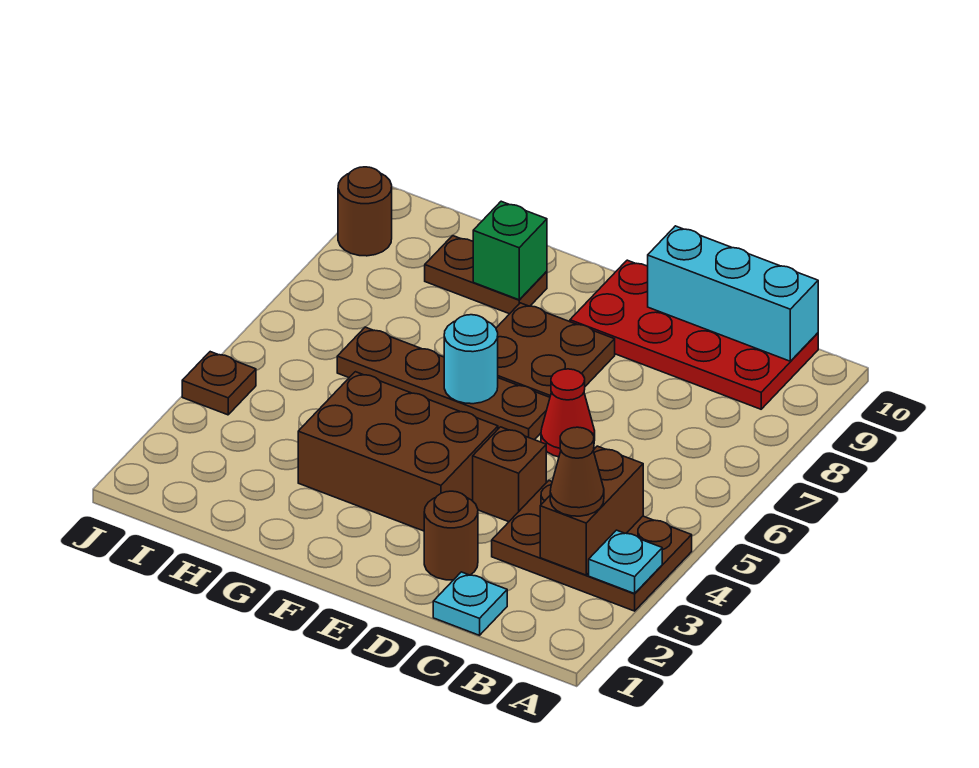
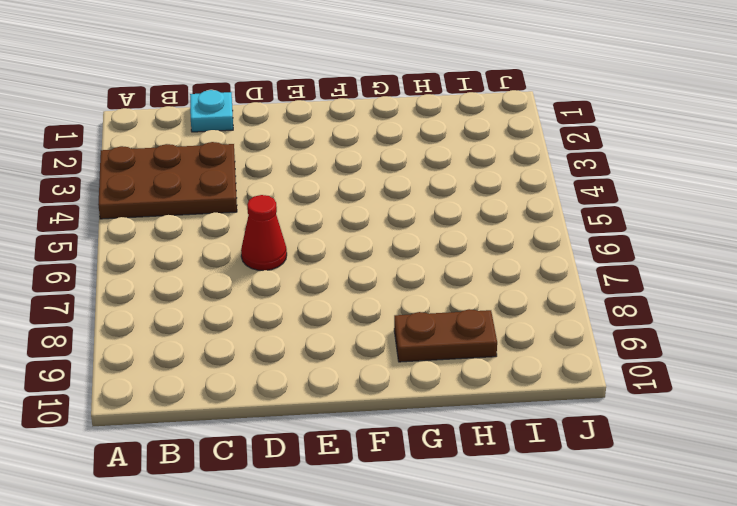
none -> red plate B9:E10 level 1
none -> brown round brick D2 level 1
none -> brown brick D4 level 1

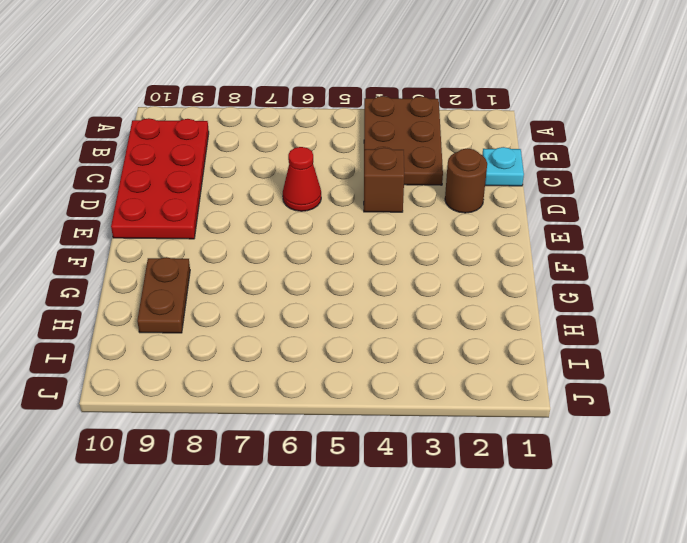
none -> brown brick E3:G4 level 1
none -> brown plate E6:H6 level 1
none -> brown plate E7:F8 level 1

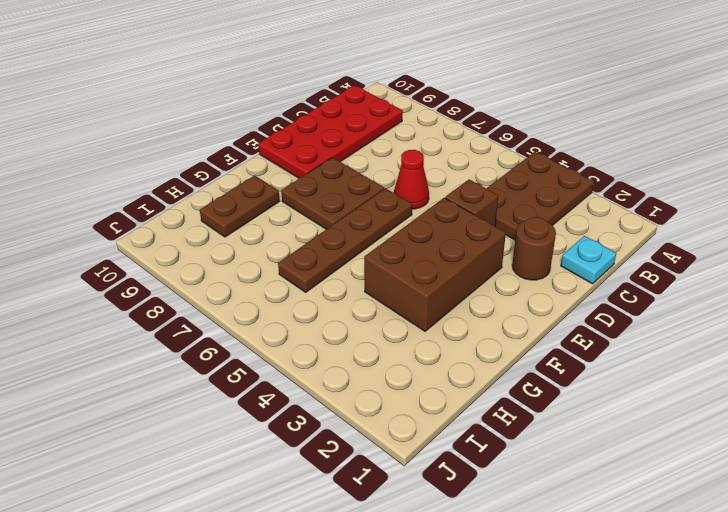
none -> brown plate J4 level 1
none -> brown round brick J9 level 1
none -> cyan plate A3 level 2

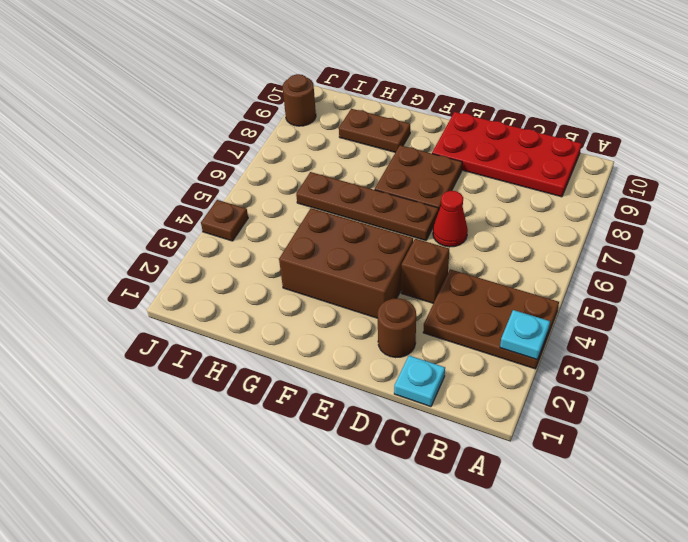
none -> brown brick B3:B4 level 2
none -> cyan brick B10:D10 level 2
none -> cyan round brick F6 level 2

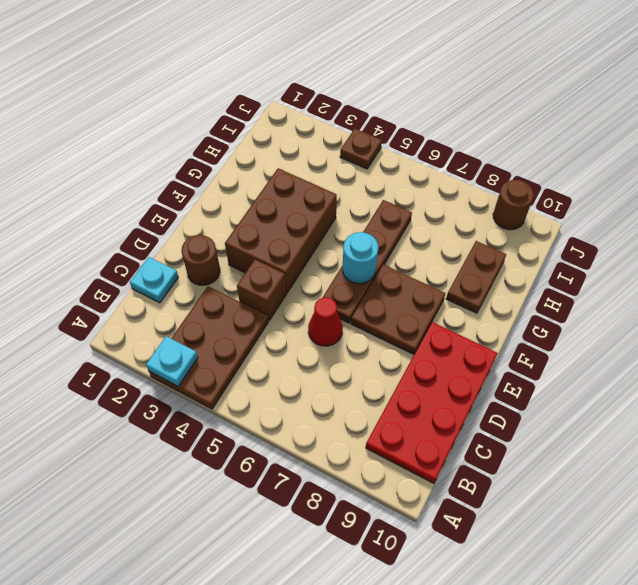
none -> brown brick B3:B4 level 2
none -> cyan brick B10:D10 level 2
none -> green brick G9 level 2

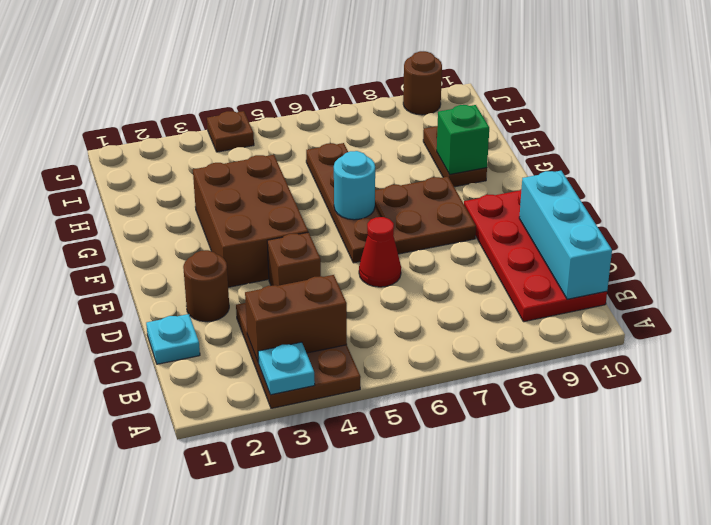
none -> brown cone B3 level 3

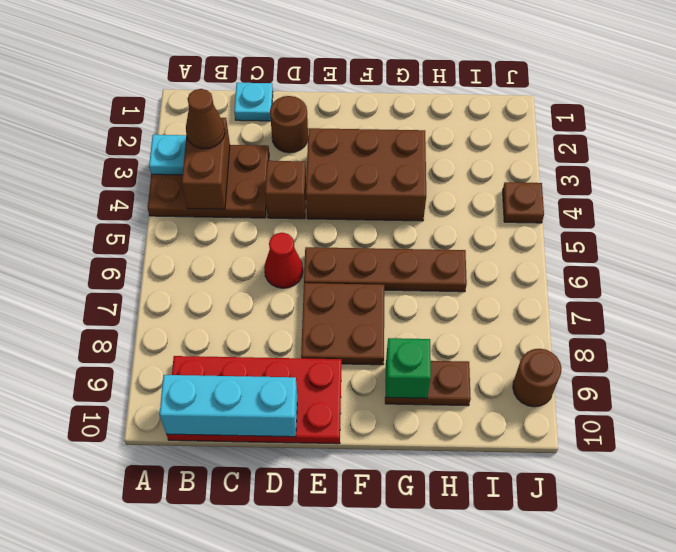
none -> cyan round brick F6 level 2

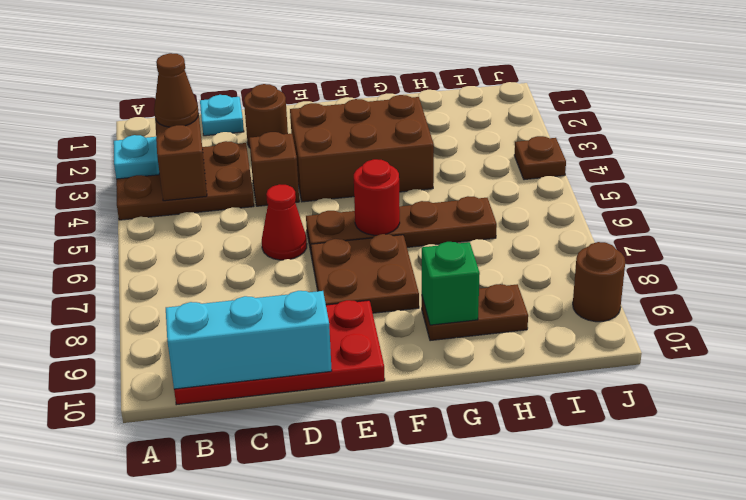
red round brick F6 level 2 -> cyan round brick F6 level 2

